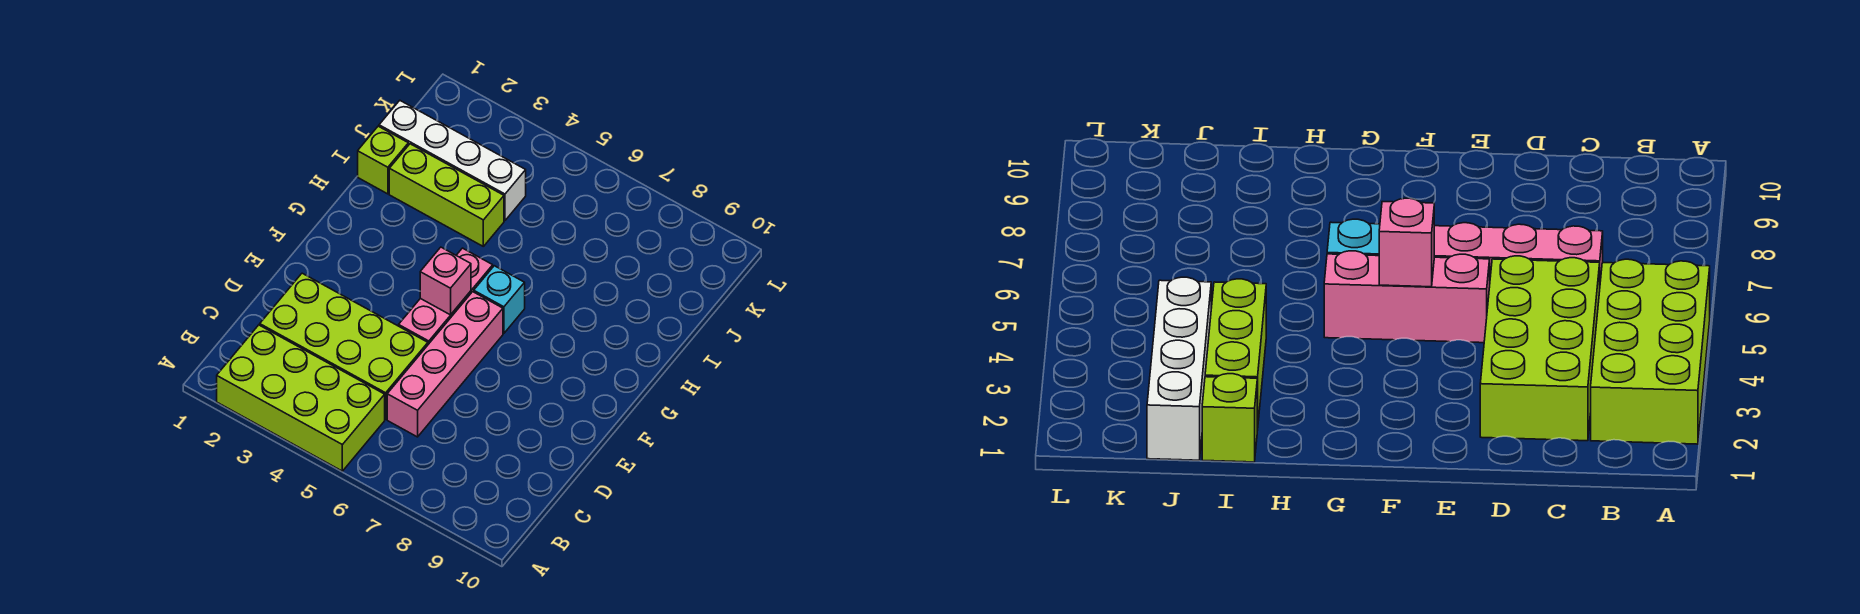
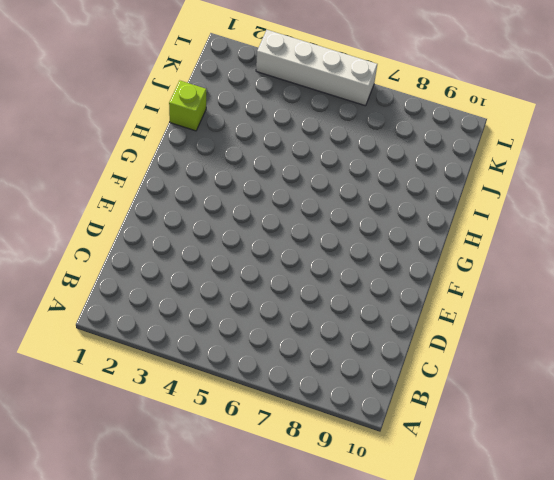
white brick L3:L6 level 1 -> white brick J1:J4 level 1
none -> lime brick A2:B5 level 1
none -> lime brick C2:D5 level 1

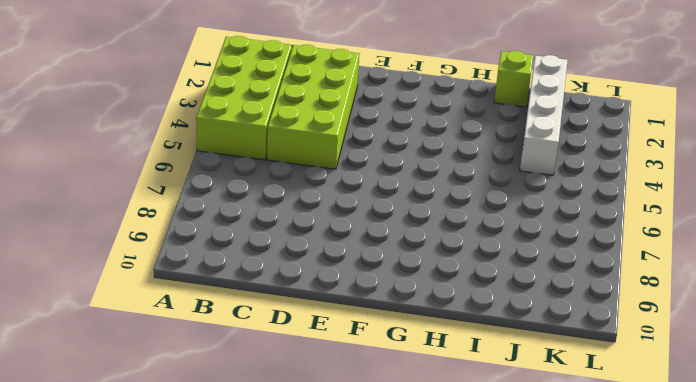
none -> pink brick C6:F6 level 1
none -> pink brick E5:G5 level 1

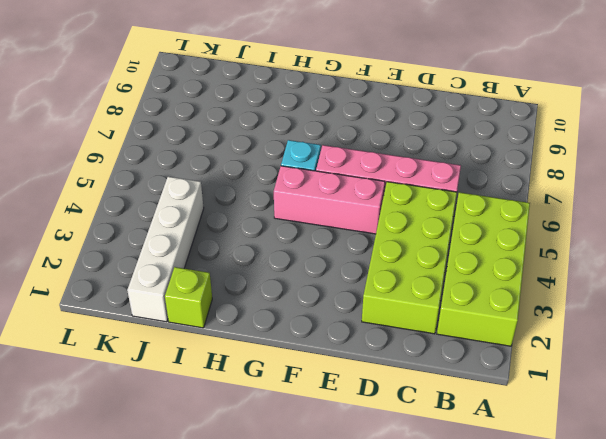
none -> lime brick I2:I4 level 1
none -> pink brick F5 level 2

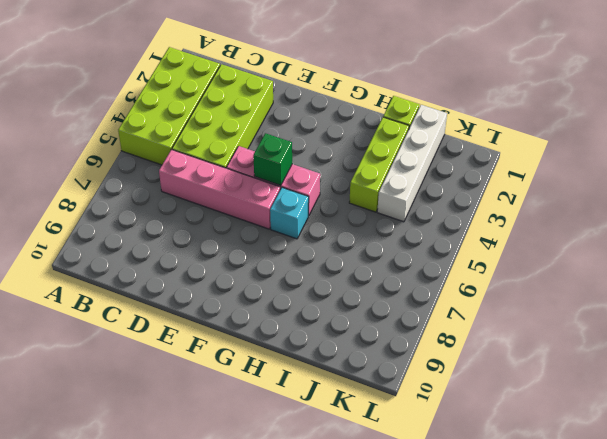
green brick F5 level 2 -> pink brick F5 level 2

